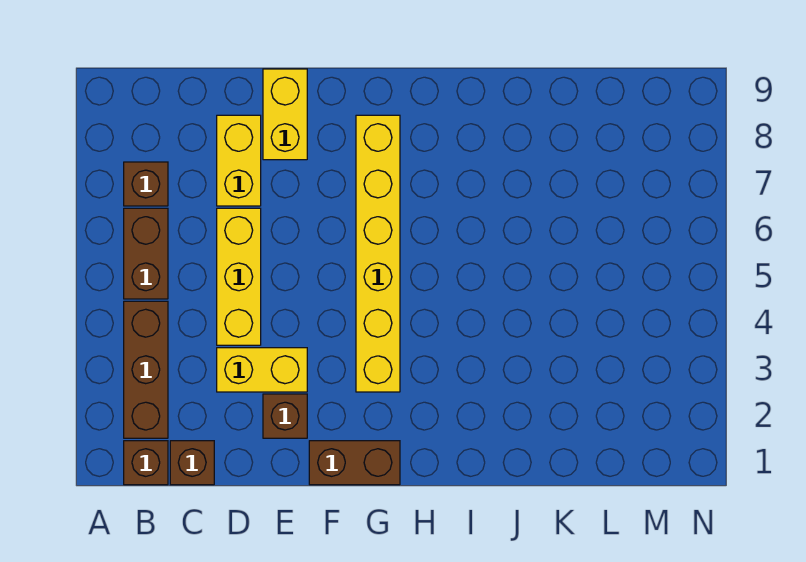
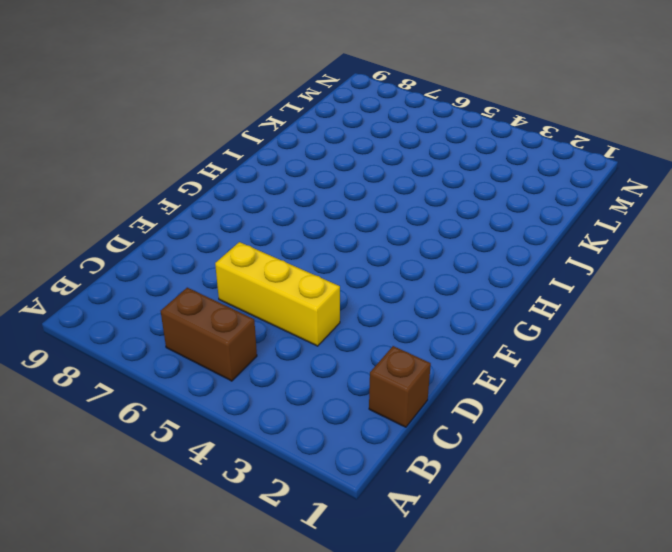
none -> brown brick B1 level 1
none -> brown brick B2:B4 level 1
none -> brown brick B7 level 1

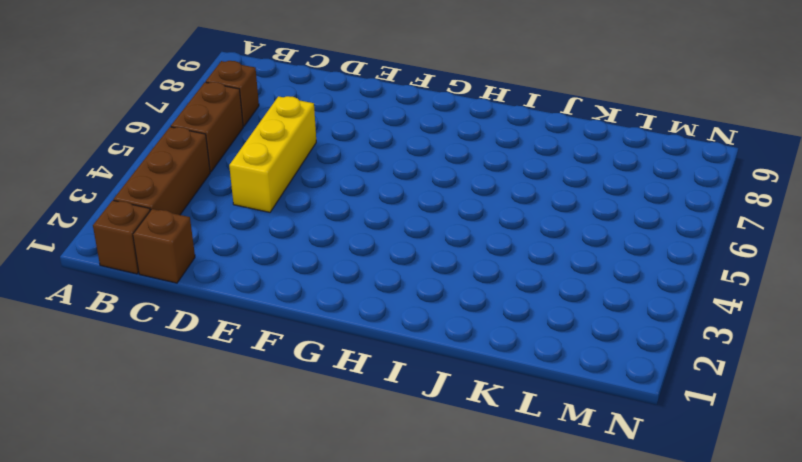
none -> yellow brick D3:E3 level 1
none -> yellow brick D7:D8 level 1
none -> brown brick E2 level 1

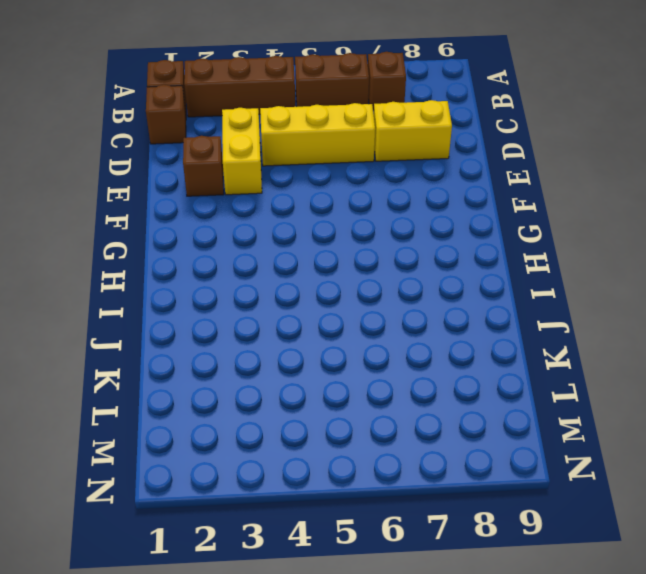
none -> yellow brick E8:E9 level 1
none -> brown brick F1:G1 level 1
none -> yellow brick G3:G8 level 1

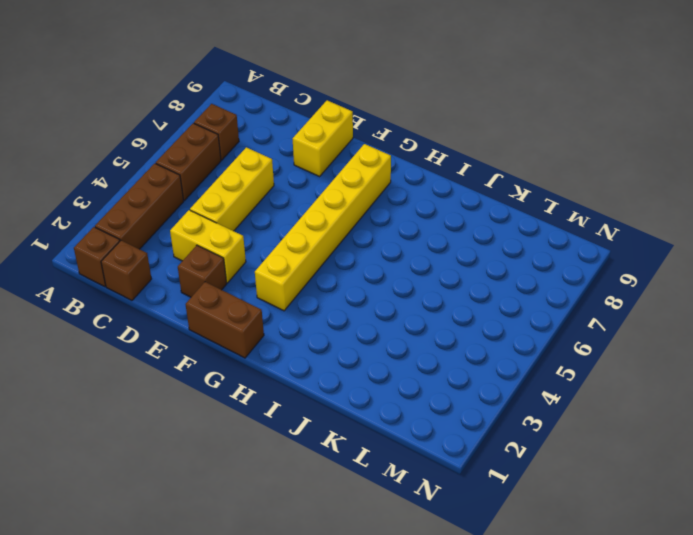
none -> yellow brick D7:D8 level 1

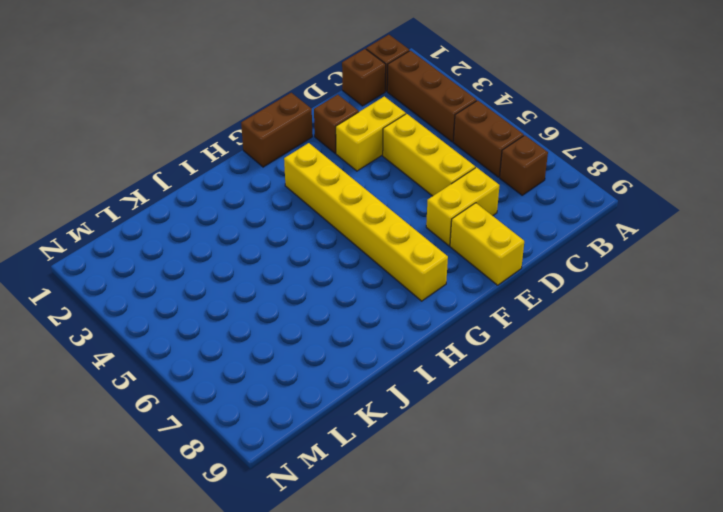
yellow brick D7:E7 level 1 -> yellow brick D7:D8 level 1

